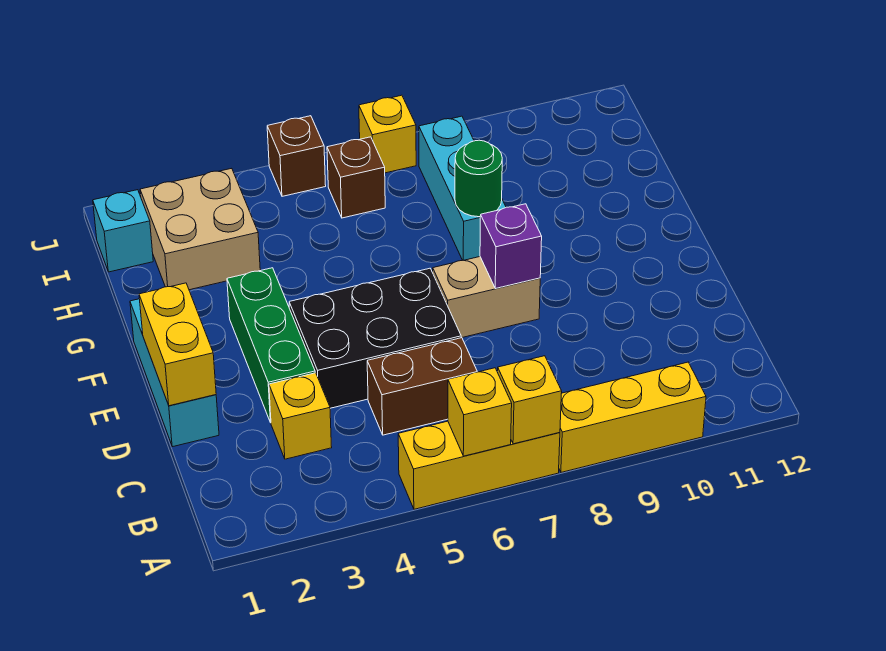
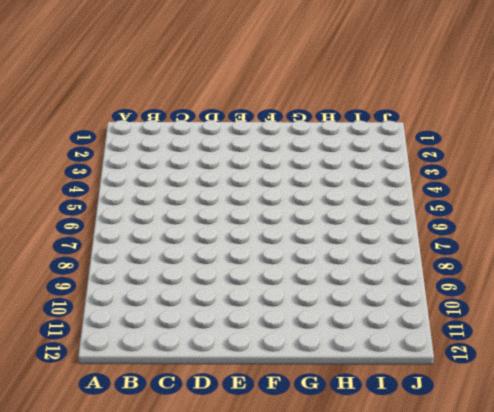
none -> yellow brick A5:A7 level 1
none -> yellow brick A8:A10 level 1
none -> yellow brick C3 level 1

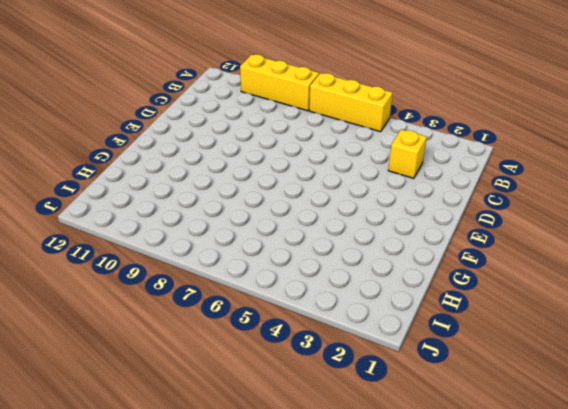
none -> brown brick C5:C6 level 1
none -> cyan brick D1:F1 level 1
none -> green brick D3:F3 level 1

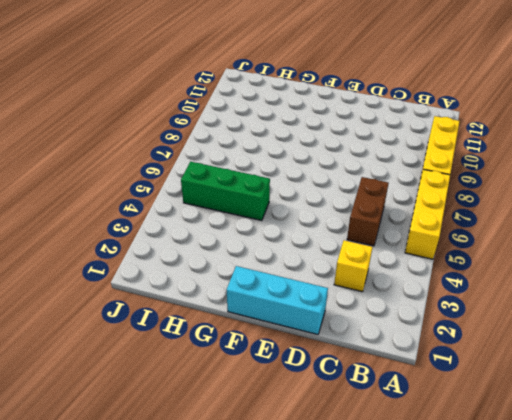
green brick G5:I5 level 1 -> green brick D3:F3 level 1
none -> black brick D4:E6 level 1
none -> tan brick E7:E8 level 1
none -> cyan brick G8:I8 level 1

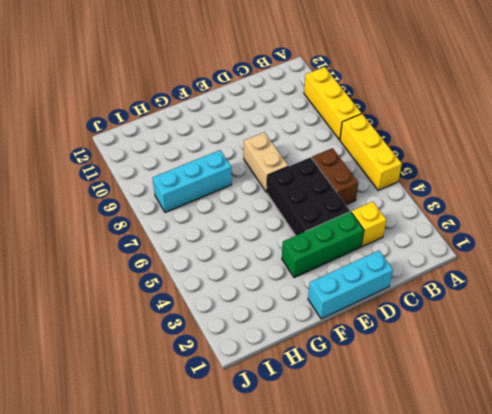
none -> tan brick H2:I3 level 1
none -> cyan brick I1 level 1
none -> brown brick I6 level 1

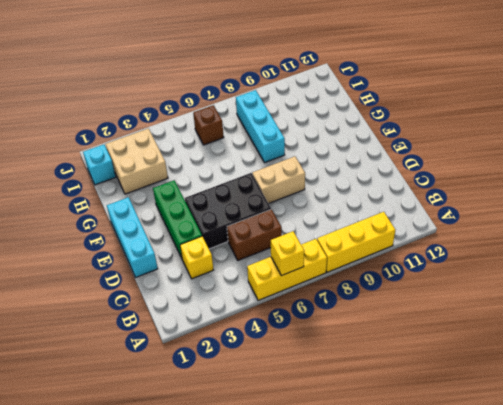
none -> brown brick J5 level 1
none -> yellow brick J7 level 1
none -> yellow brick A7 level 2

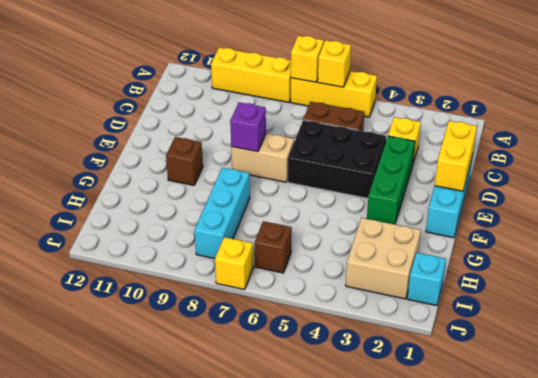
brown brick F10 level 1 -> brown brick J5 level 1
none -> green round brick G8 level 2

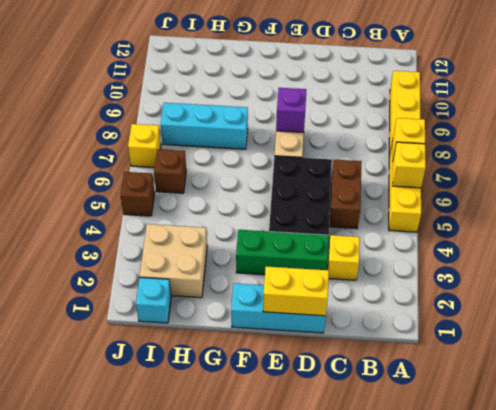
none -> green round brick G8 level 2

